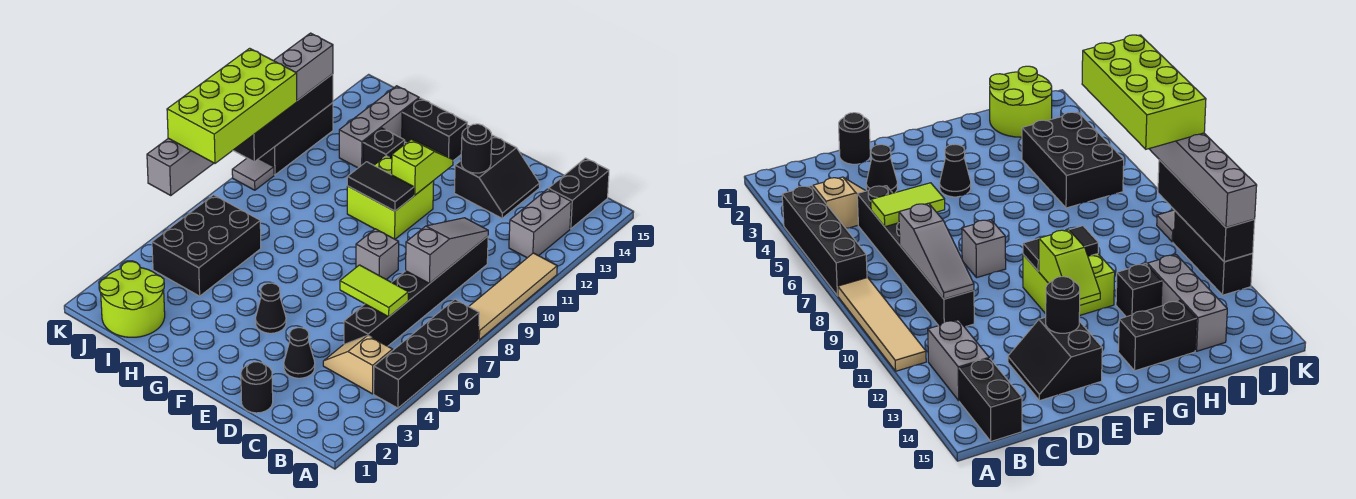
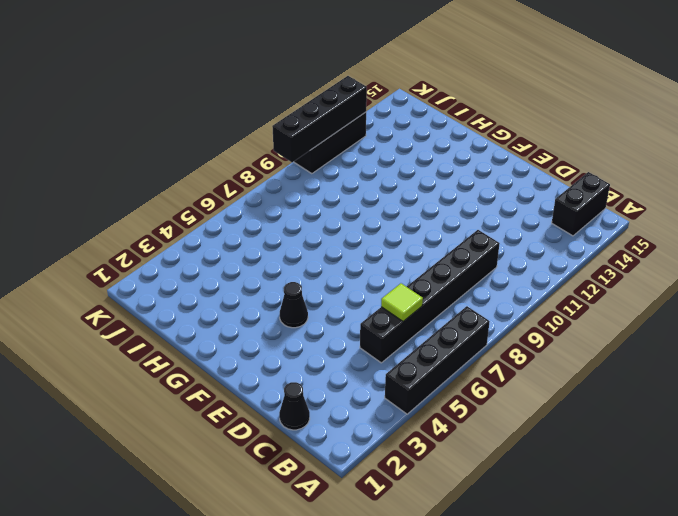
black cone C1 level 1 -> black cone D3 level 1
lime tile C6 level 2 -> lime tile C6:D6 level 2
none -> tan tile A8:A11 level 1
none -> tan slope B4:C4 level 1 top B
none -> grey brick B12:B13 level 1

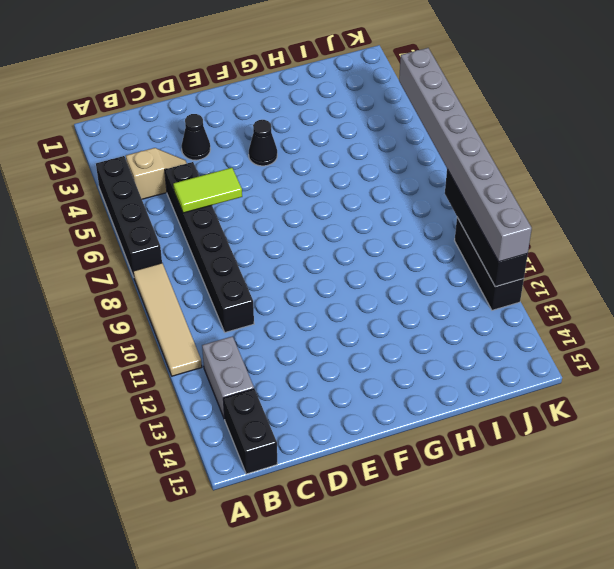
none -> black round brick D1 level 1
none -> black slope D13:E14 level 1 top E
none -> grey brick E8 level 1

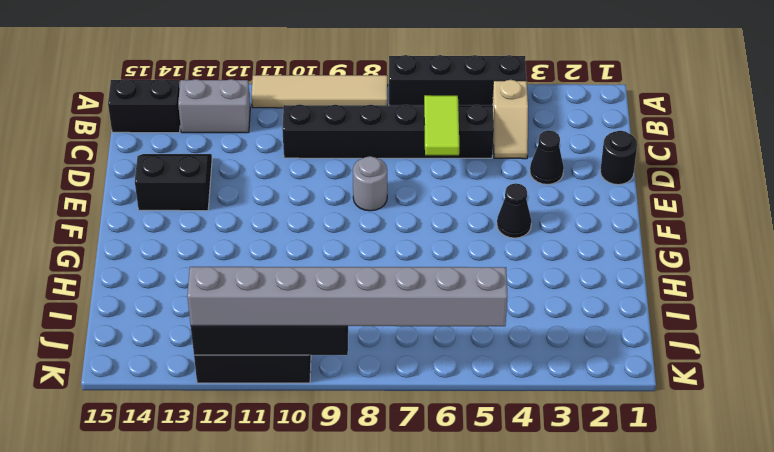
grey round brick E8 level 1 -> grey brick E8 level 1
none -> lime brick F10:G11 level 1
none -> black brick G14:H14 level 1
none -> black brick H12 level 1

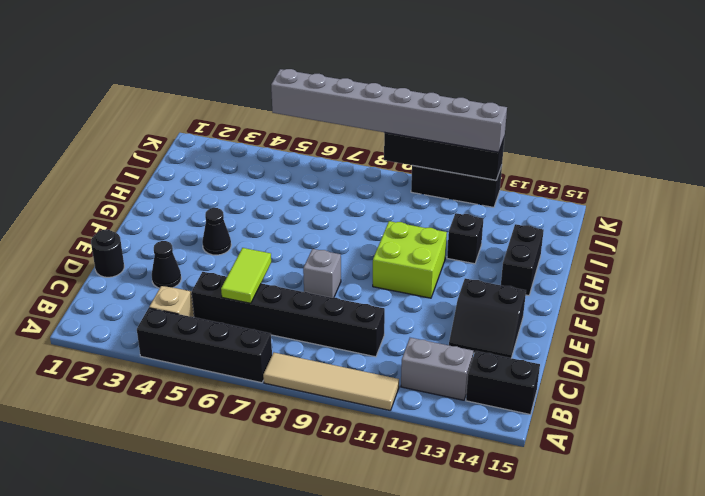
none -> lime round brick I1:J2 level 1
none -> black brick I4:J6 level 1
none -> grey brick I12:I14 level 1

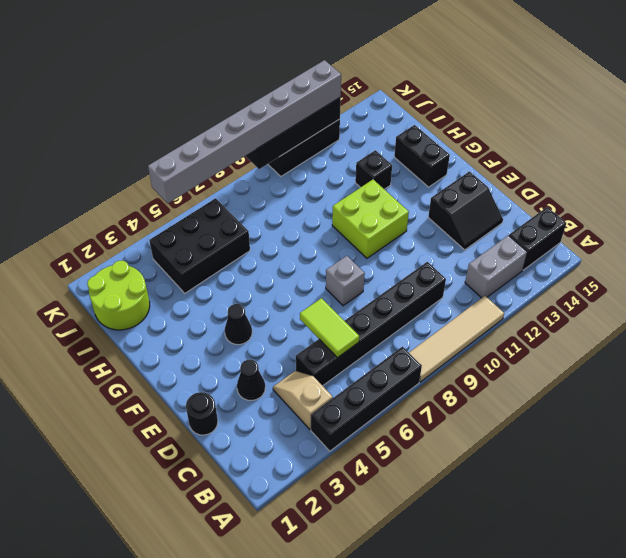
none -> grey brick I12:I14 level 1
none -> grey tile K9 level 1
none -> grey slope C8:C10 level 2 top 8

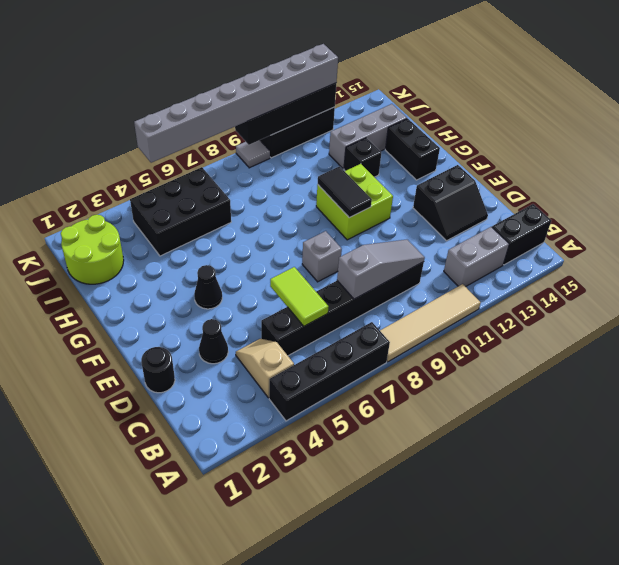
none -> black round brick E13 level 2
none -> lime slope F11:F12 level 2 top 11
none -> lime brick J6:K9 level 4

